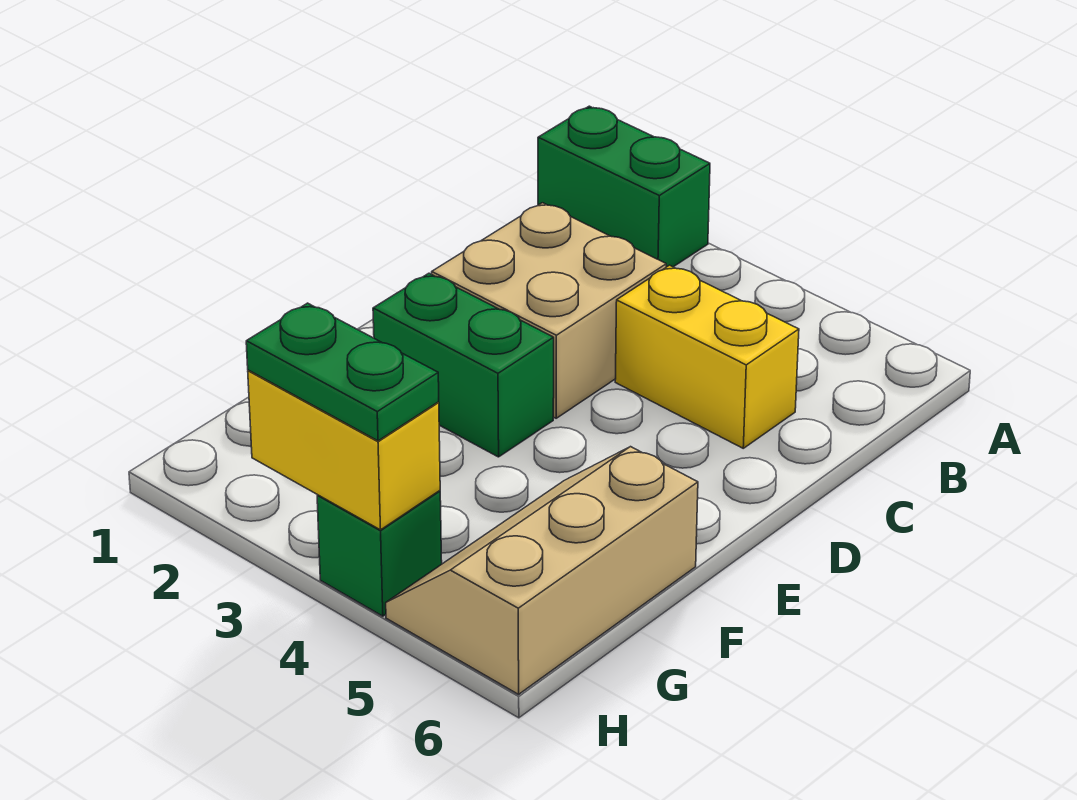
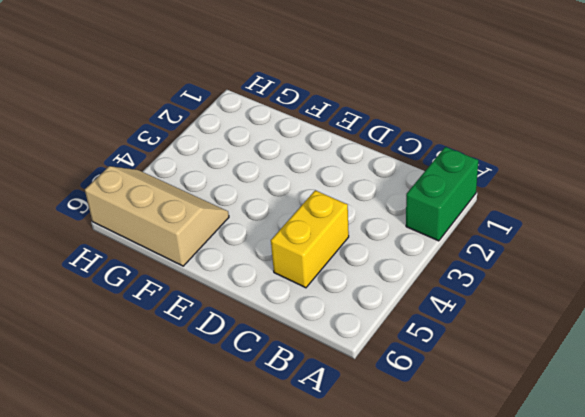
none -> tan brick C2:D3 level 1
none -> green brick E2:E3 level 1

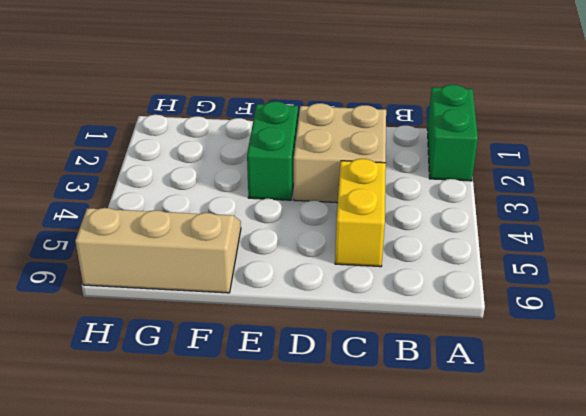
none -> green brick H4 level 1
none -> yellow brick H3:H4 level 2

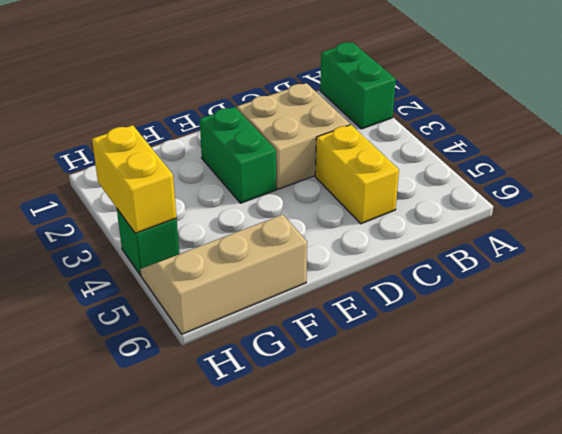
none -> green plate H3:H4 level 3

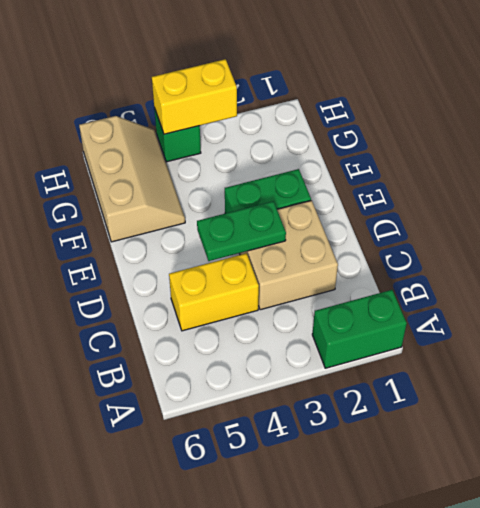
green plate D3:D4 level 2 -> green plate H3:H4 level 3

